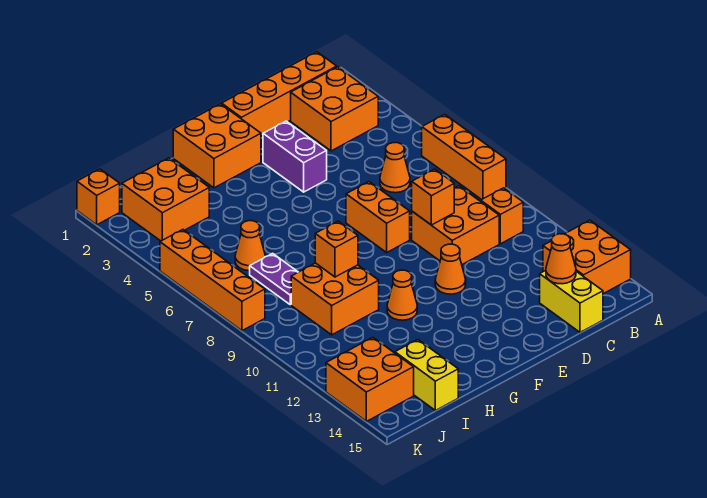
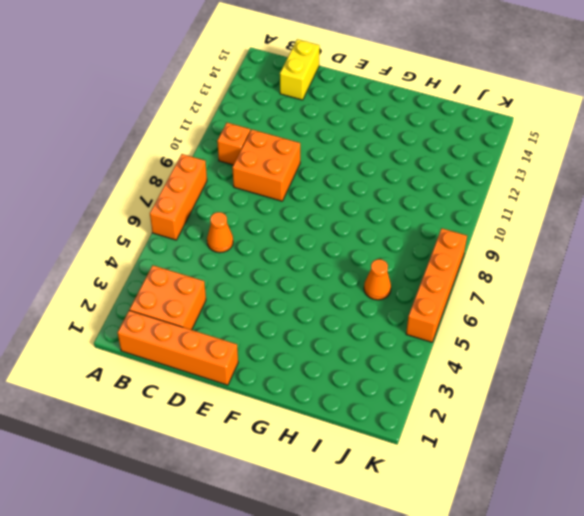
none -> orange brick A13:B14 level 1
none -> purple brick E3:E4 level 1
none -> orange brick E7:E8 level 1

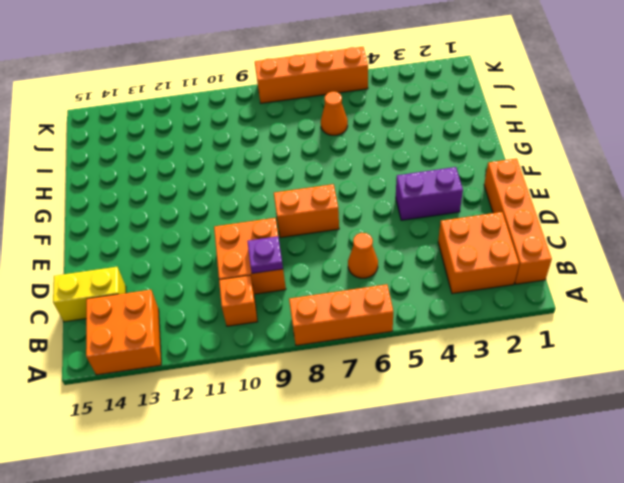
purple plate C9 level 2 -> none
none -> orange cone E11 level 1
none -> orange brick F1:G2 level 1
none -> orange cone G11 level 1

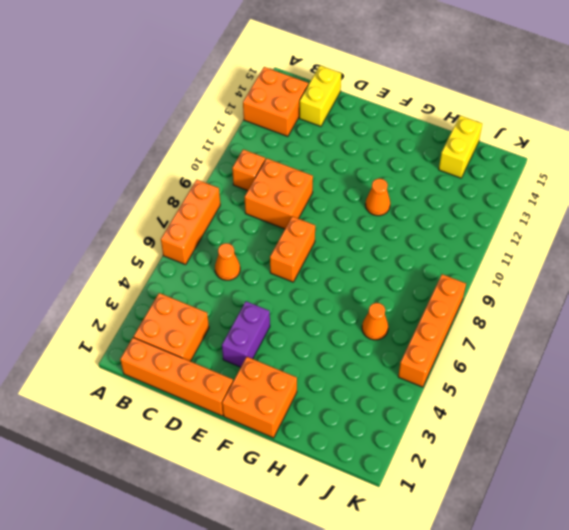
none -> orange cone E11 level 1
none -> orange brick H9:I10 level 1
none -> orange brick I2:J3 level 1

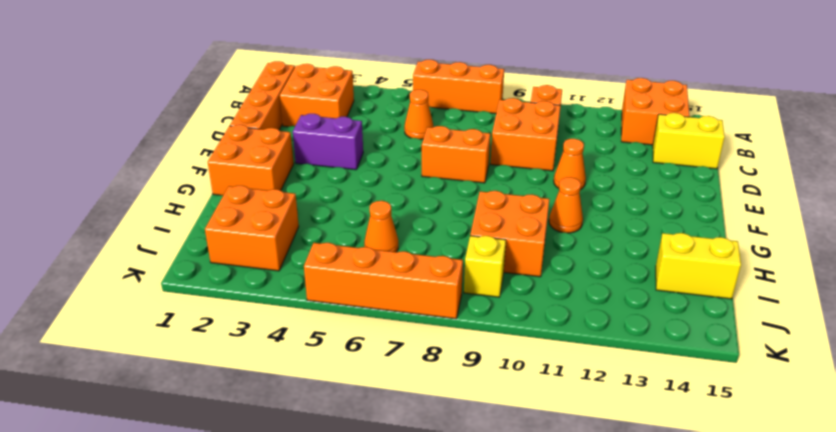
yellow brick J9 level 1 -> none
none -> purple plate I7:I8 level 1
none -> orange brick J13:K14 level 1
none -> orange brick K1 level 1

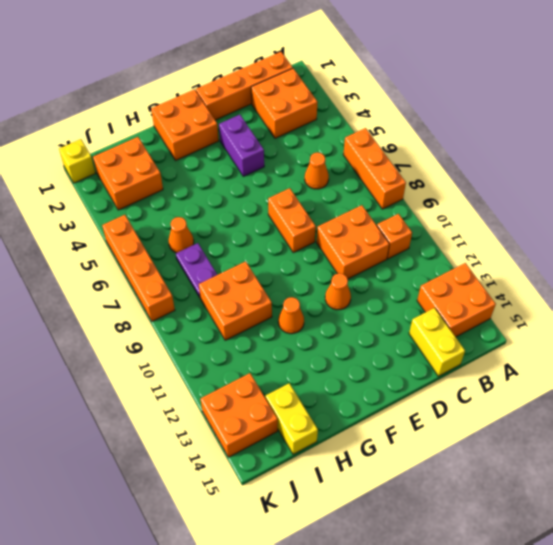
yellow brick K1 level 1 -> orange brick K1 level 1
none -> orange cone C14 level 2
none -> orange brick D9 level 2
none -> orange brick H9 level 2

